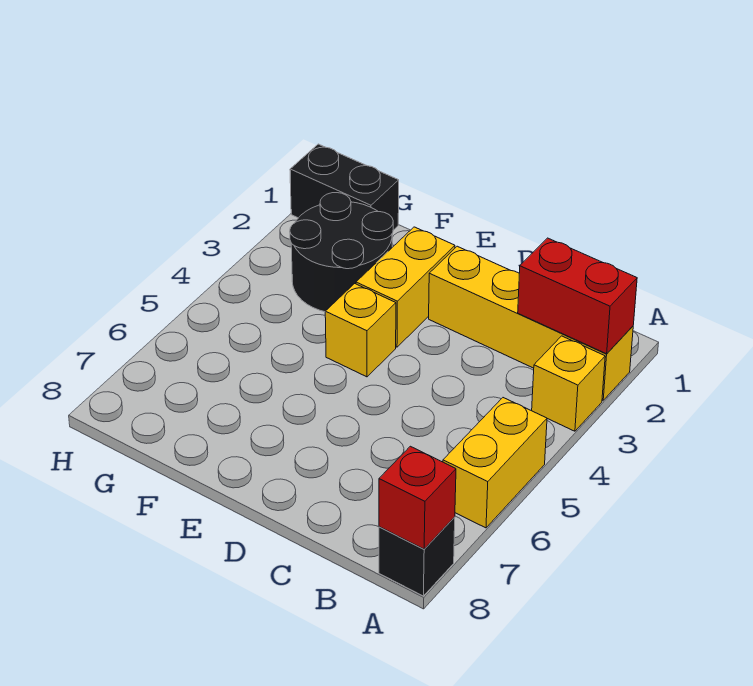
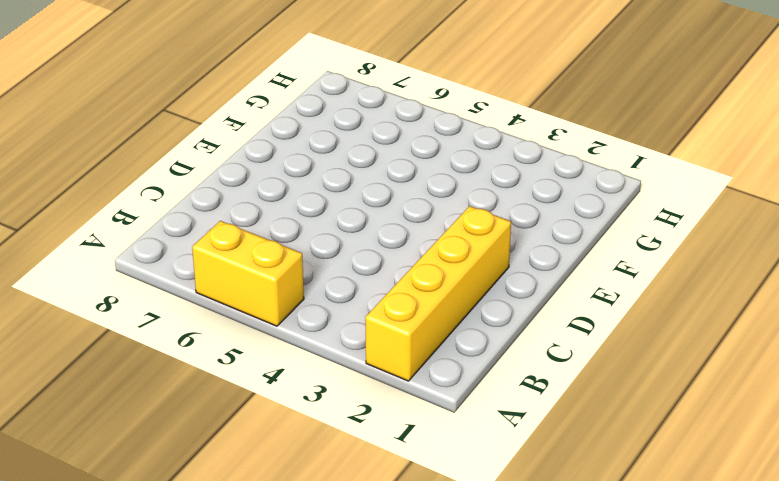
none -> yellow brick A3 level 1
none -> black brick A8 level 1

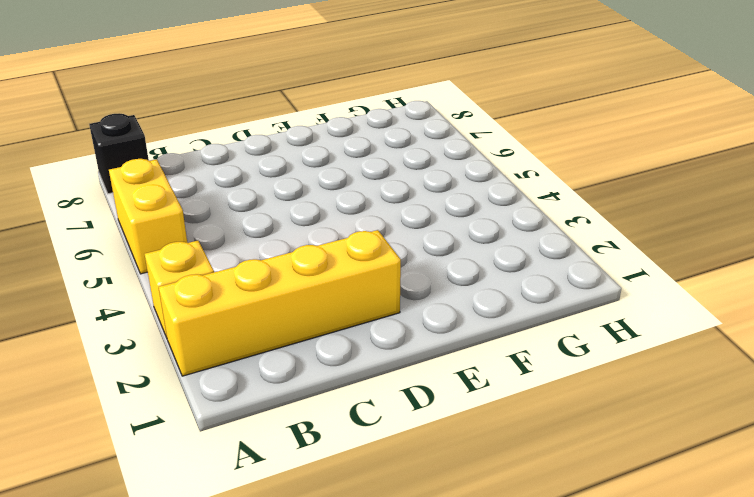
none -> yellow brick E2:E3 level 1
none -> yellow brick E4 level 1

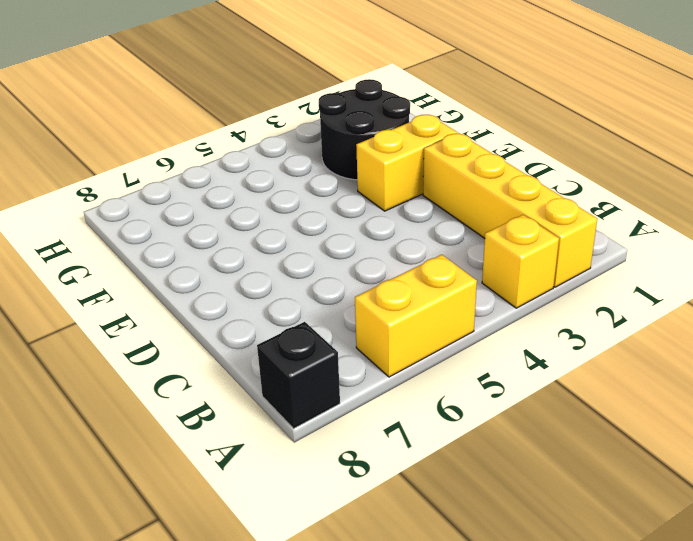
none -> yellow brick E4 level 1
none -> black brick G1:H1 level 1

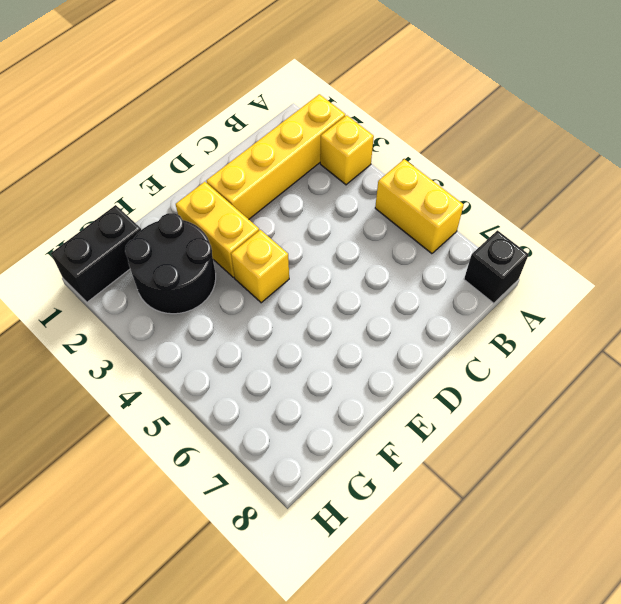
none -> red brick A2:B2 level 2
none -> red brick A8 level 2

